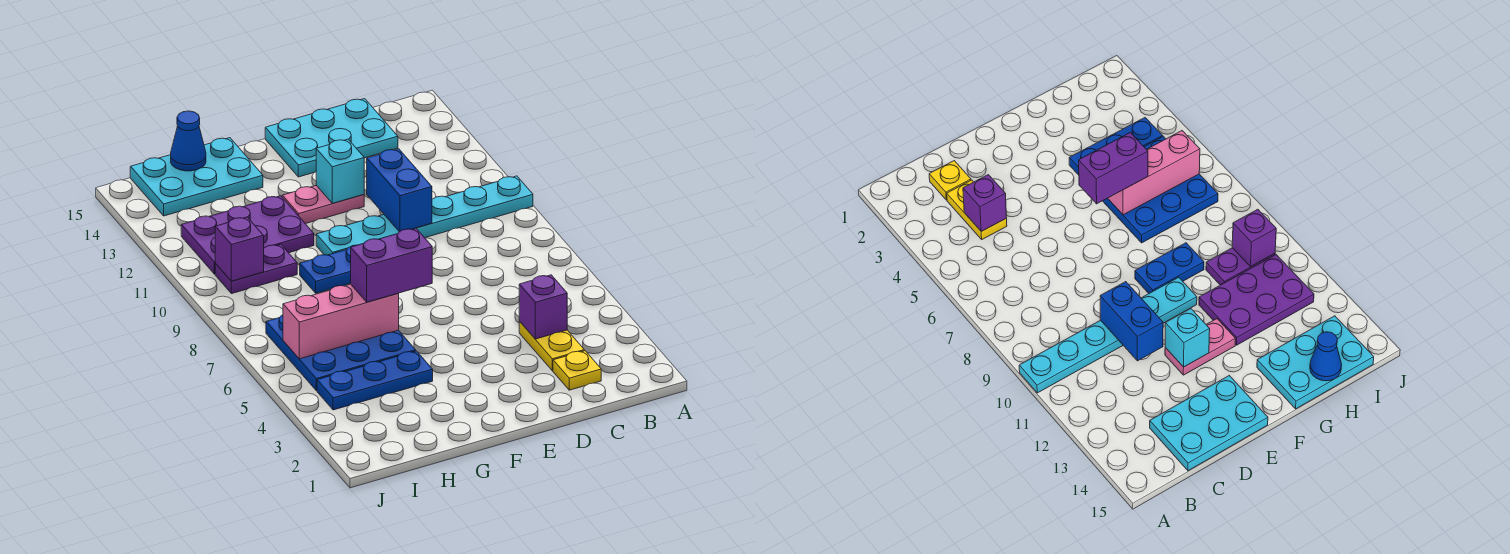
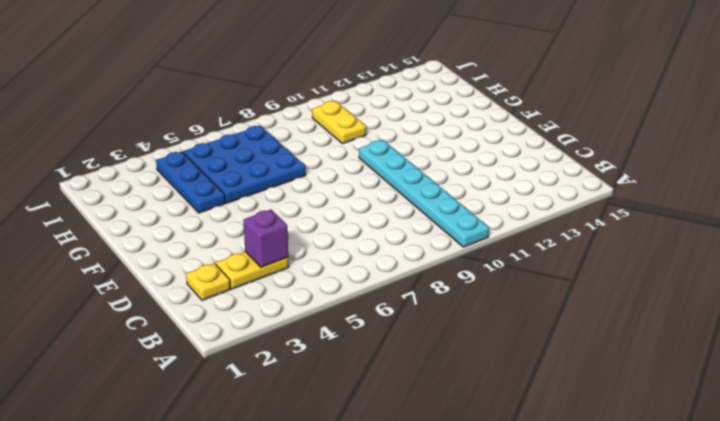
yellow plate H10:I10 level 1 -> purple plate H10:I10 level 1
none -> cyan plate C14:E15 level 1
none -> pink plate E12:F12 level 1
none -> blue plate F9:G9 level 1

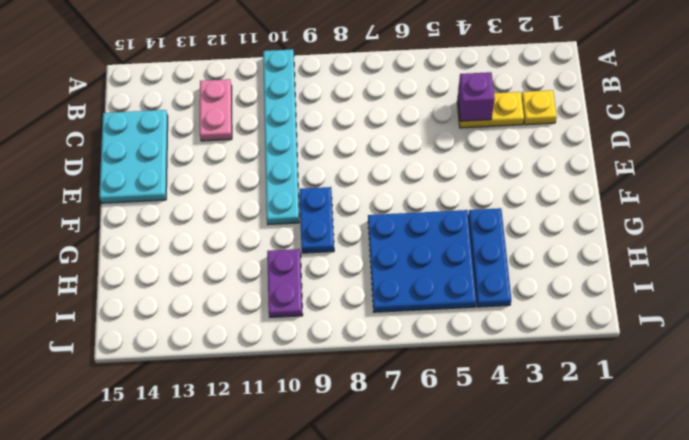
pink plate B12:C12 level 1 -> pink plate E12:F12 level 1
none -> purple plate G11:I12 level 1
none -> cyan plate G14:I15 level 1
none -> blue brick D10:D11 level 2

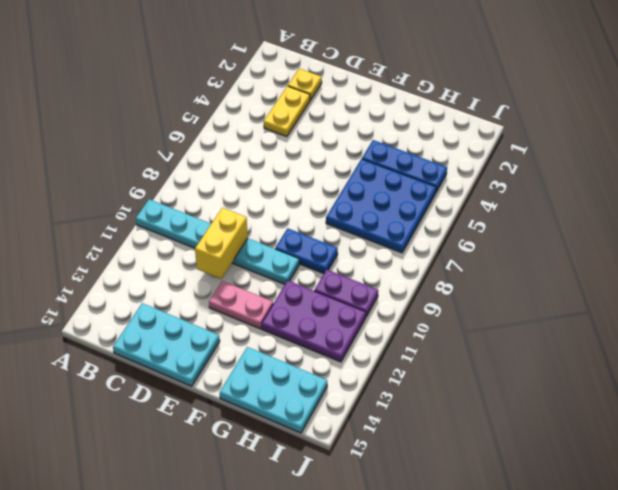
yellow brick D10:D11 level 2 -> blue brick D10:D11 level 2
none -> purple brick C4 level 2
none -> cyan brick E12 level 2
none -> pink brick G6:I6 level 2

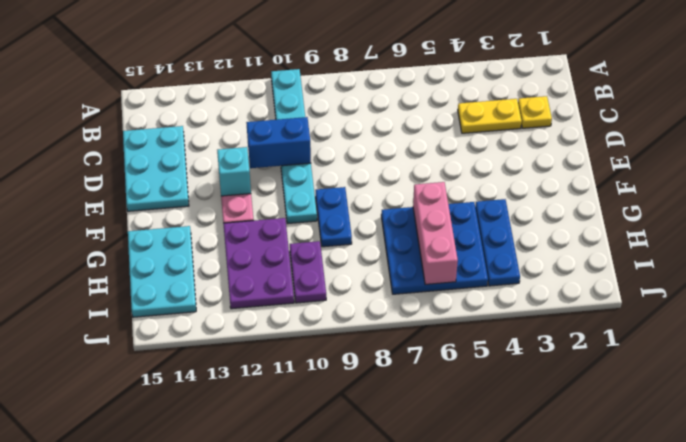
none -> purple brick C4 level 2
none -> blue cone H15 level 2
none -> purple brick I10 level 2

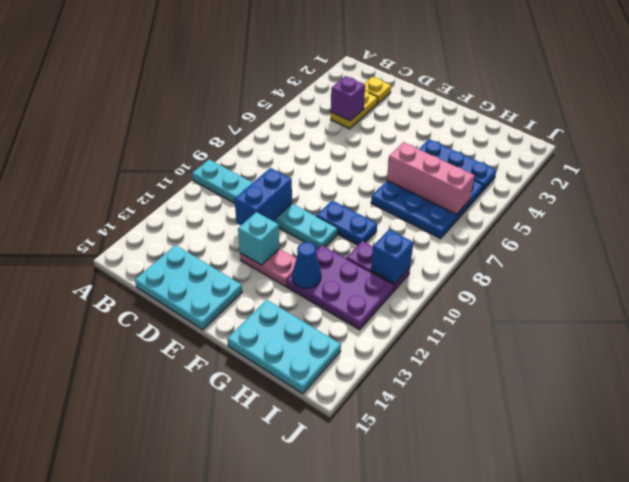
blue cone G12 level 2 -> blue cone H15 level 2
blue brick I10 level 2 -> purple brick I10 level 2
none -> purple brick F6:G6 level 3

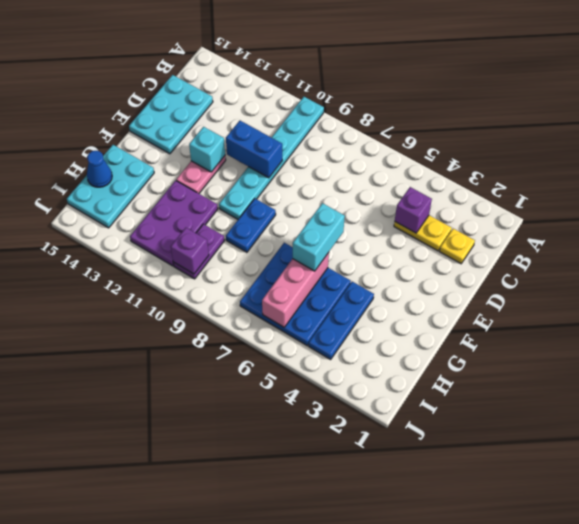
cyan brick F6:G6 level 3 -> purple brick F6:G6 level 3

